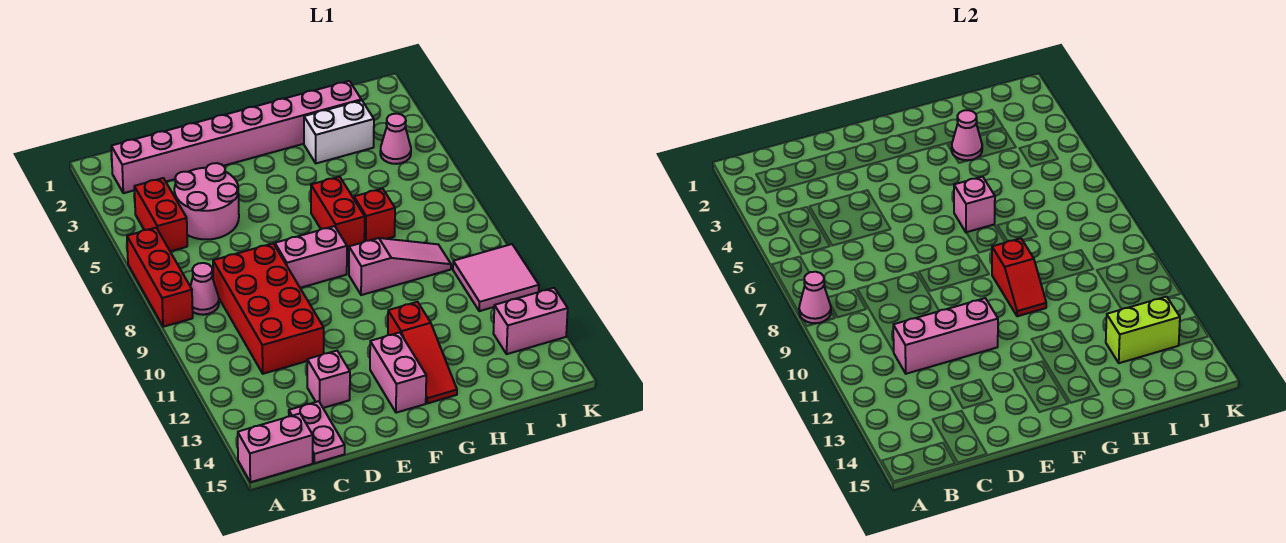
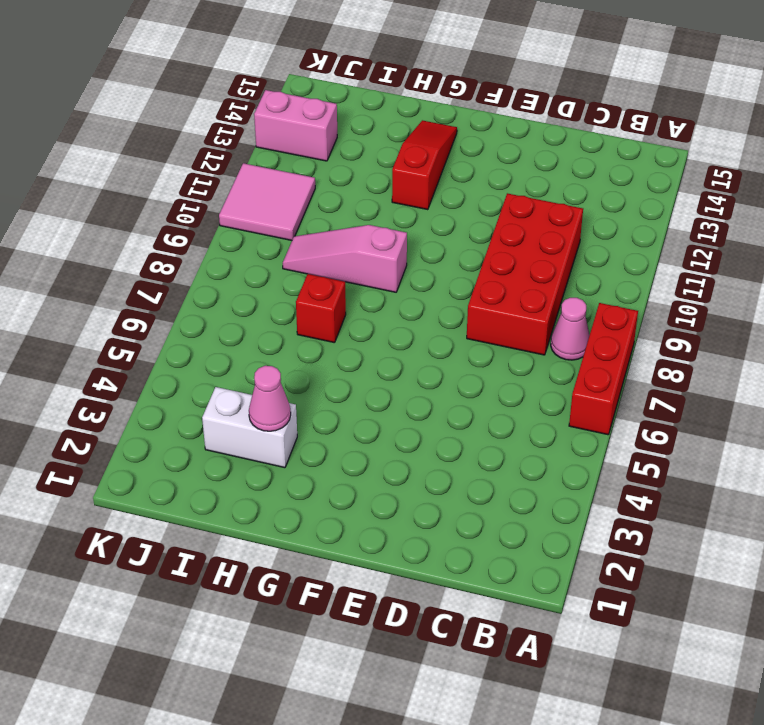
none -> pink brick A15:B15 level 1
none -> pink brick B2:I2 level 1
none -> red brick B4:B5 level 1

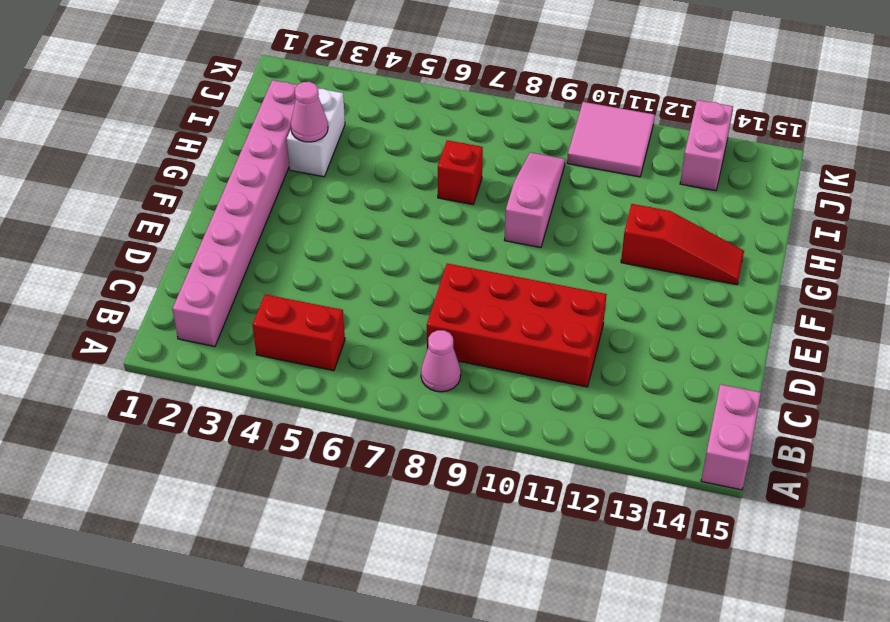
none -> red brick A6:A8 level 1
none -> pink round brick C4:D5 level 1
none -> pink plate C14:C15 level 1

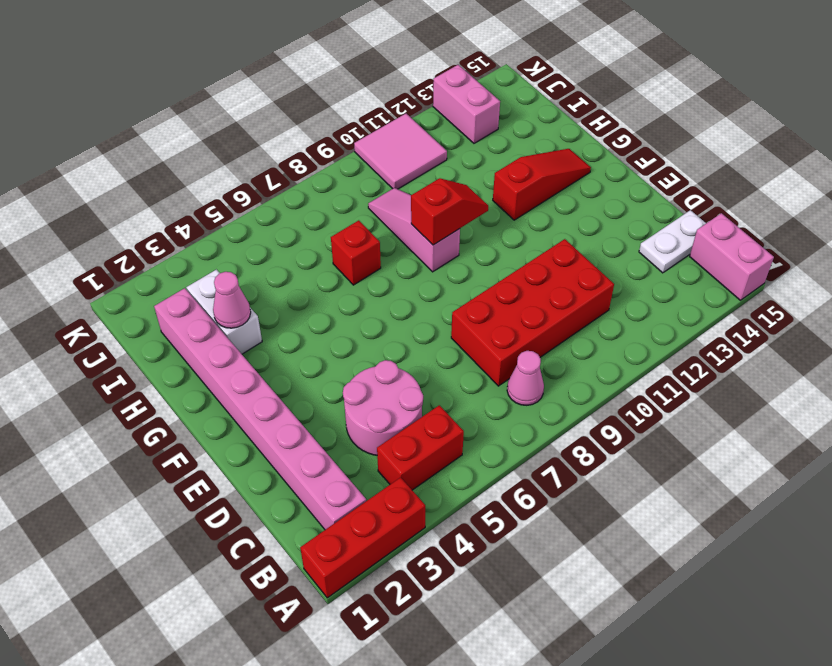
red brick A1:A3 level 1 -> red brick A6:A8 level 1
white plate C14:C15 level 1 -> pink plate C14:C15 level 1
none -> pink brick D13 level 1
none -> pink brick E8:F8 level 1
none -> pink brick F13:F14 level 1

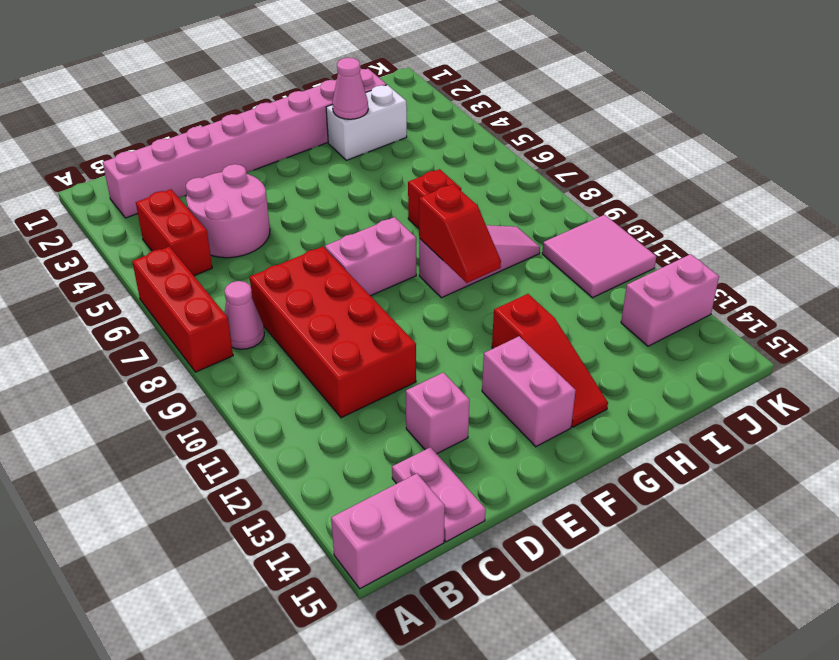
none -> red brick G6:G7 level 1
none -> pink cone J4 level 1
none -> pink cone A8 level 2

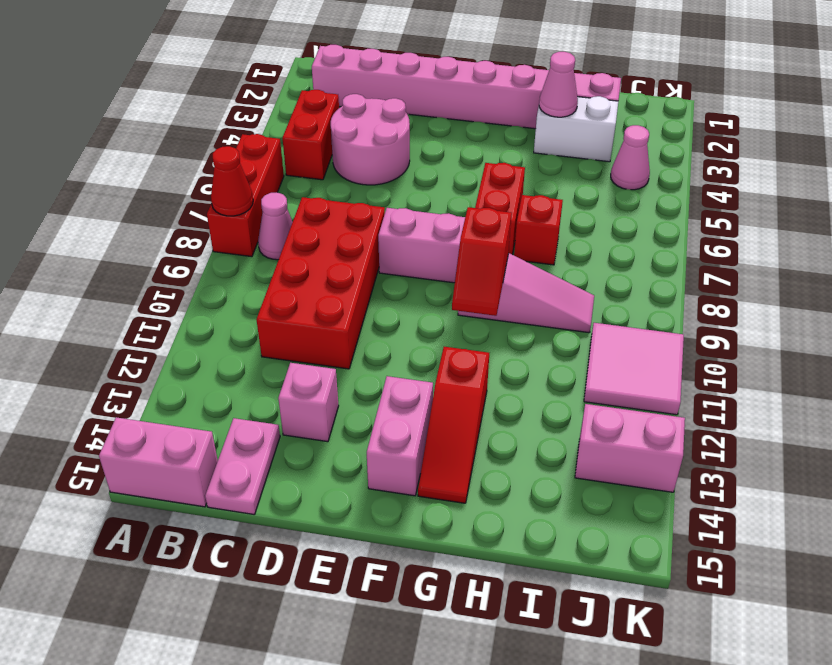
red cone A8 level 2 -> pink cone A8 level 2
none -> pink brick C11:E11 level 2
none -> pink brick G6 level 2
none -> lime brick I13:J13 level 2

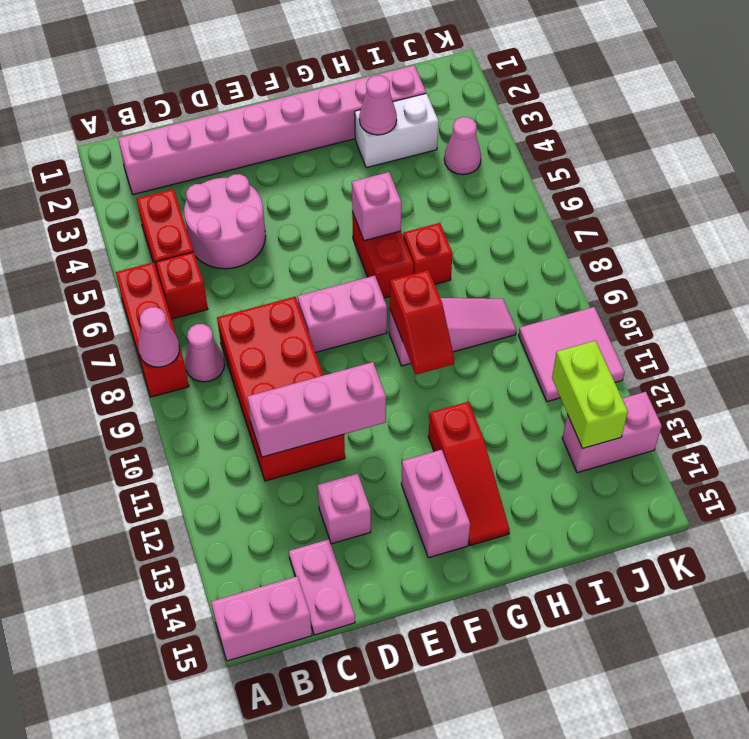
red brick B6 level 1 -> none
lime brick J12:J13 level 2 -> lime brick I13:J13 level 2

